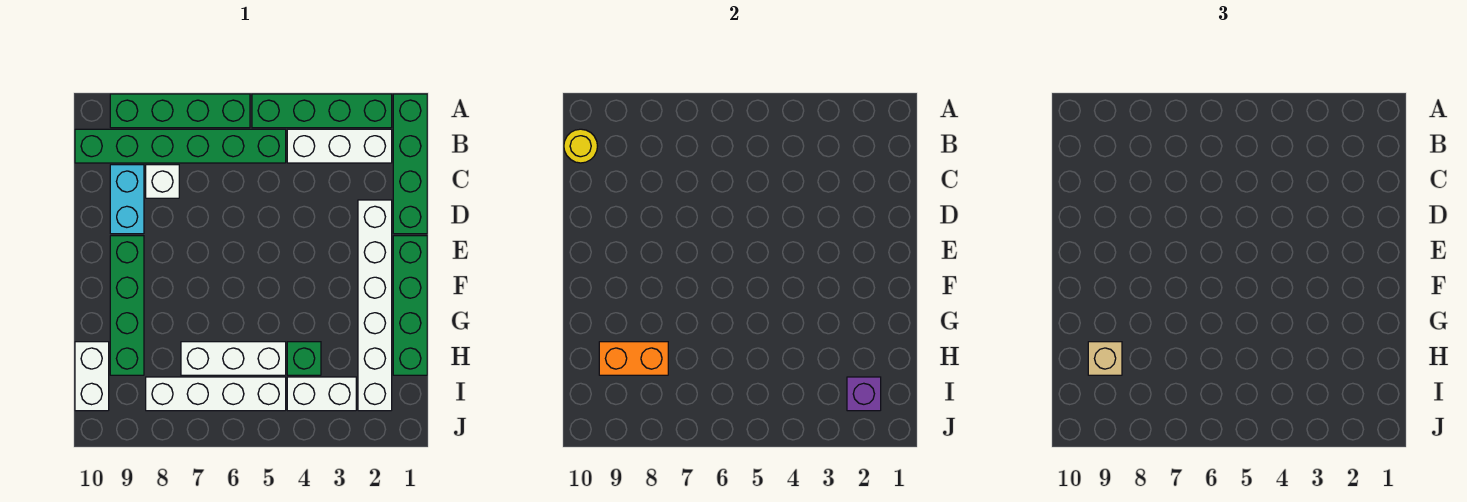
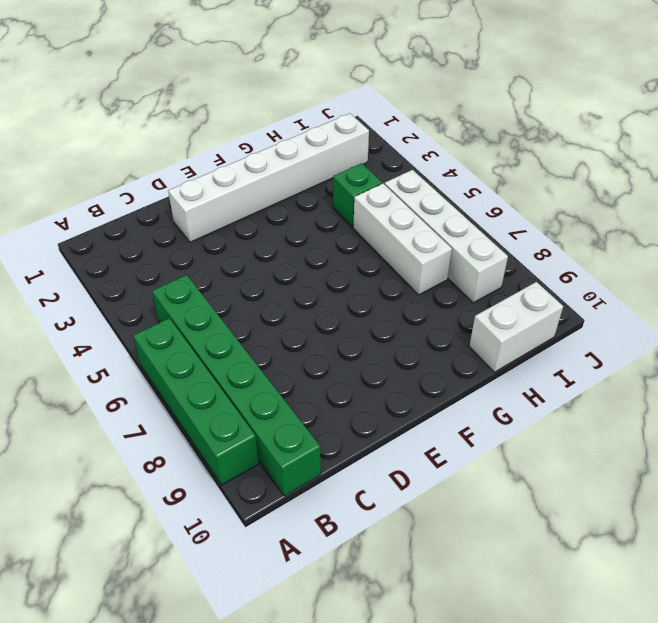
none -> green brick A1:D1 level 1
none -> green brick A2:A5 level 1
none -> white brick B2:B4 level 1

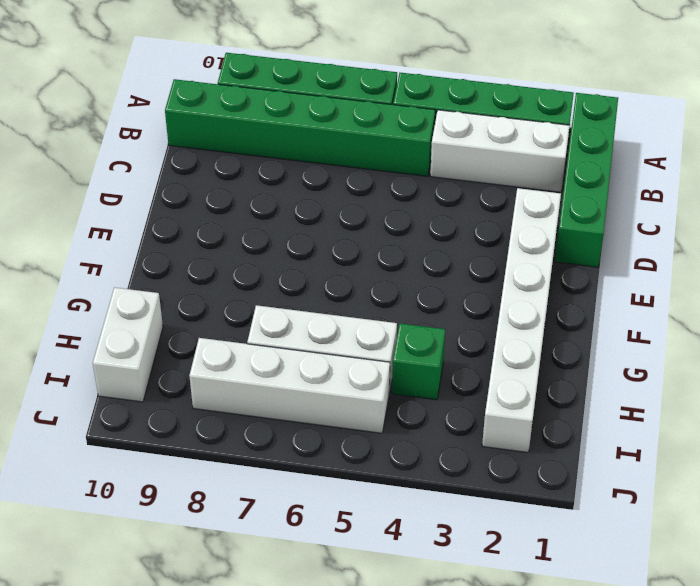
none -> white brick C8 level 1
none -> cyan brick C9:D9 level 1
none -> green brick E1:H1 level 1

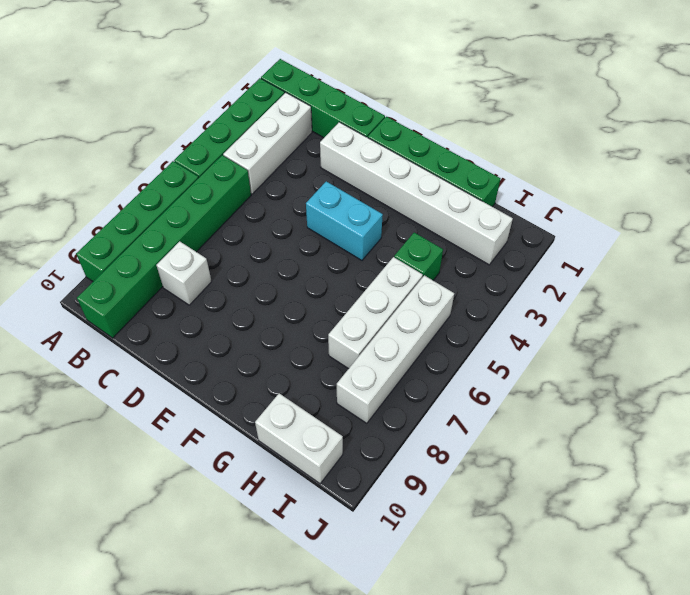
cyan brick E4:F4 level 1 -> cyan brick C9:D9 level 1
none -> green brick E9:H9 level 1
none -> white brick I3:I4 level 1
none -> yellow round brick B10 level 2

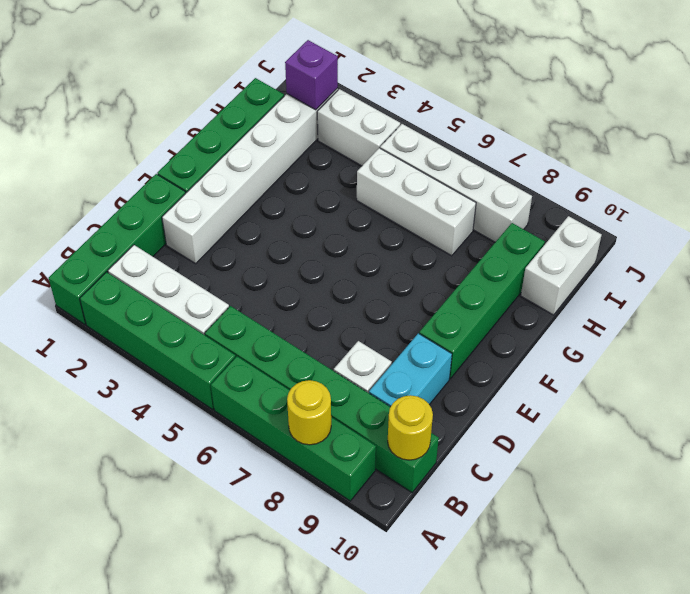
yellow round brick A8 level 2 -> none
none -> green brick H4 level 1
none -> orange brick H8:H9 level 2
none -> tan brick H9 level 3

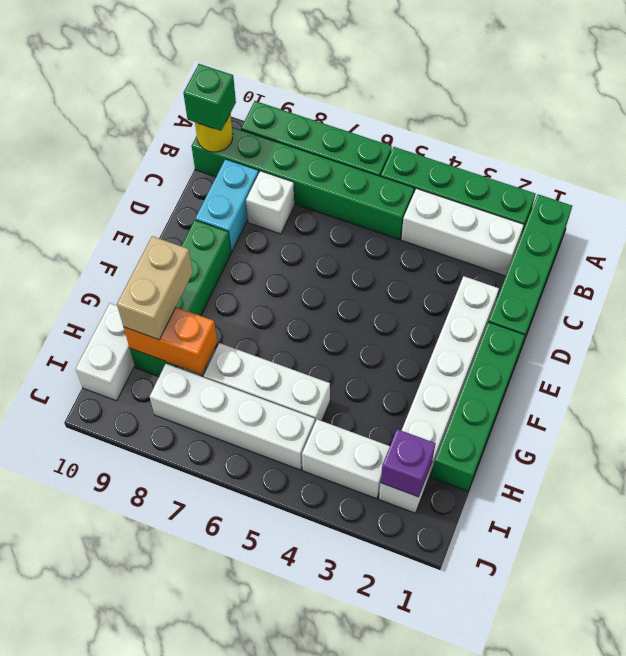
green brick B10 level 3 -> green brick H4 level 1
tan brick G9:H9 level 3 -> tan brick H9 level 3

